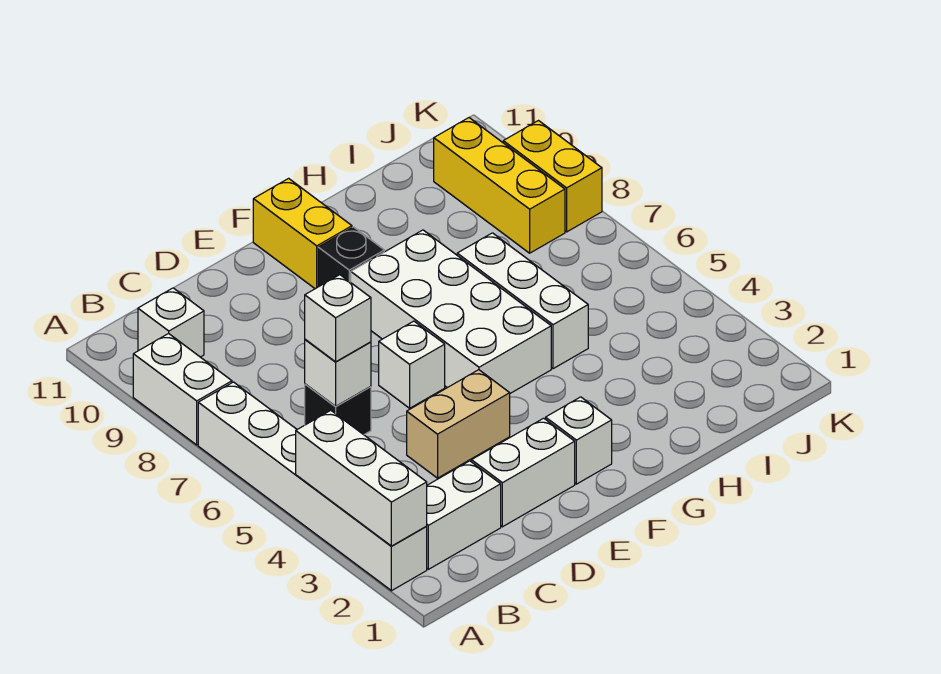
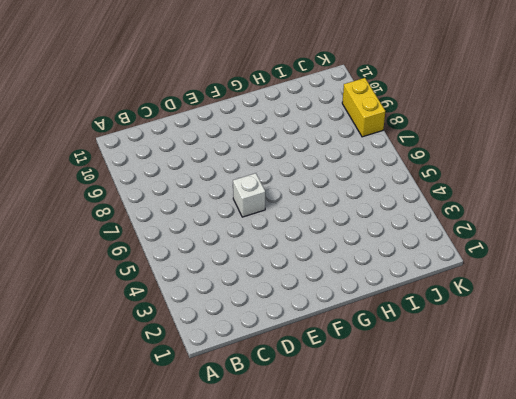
none -> white brick A2:A7 level 1
none -> white brick A8:A9 level 1
none -> white brick B2:C2 level 1

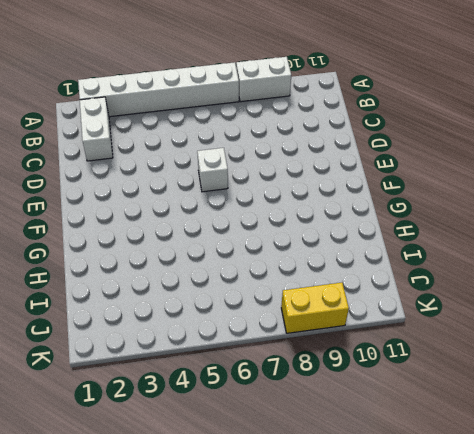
none -> white brick B10 level 1
none -> black brick C6 level 1
none -> white brick D2:E2 level 1

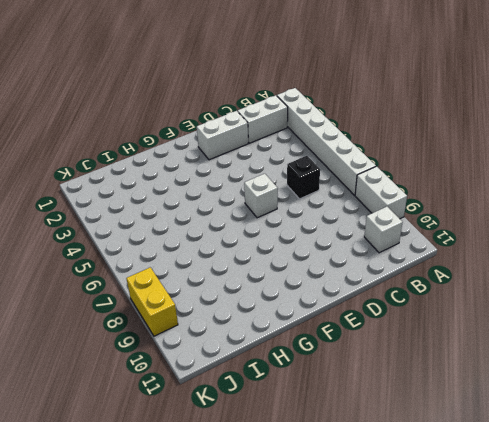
none -> tan brick D4:E4 level 1
none -> white brick F2 level 1
none -> white brick F5:G8 level 1

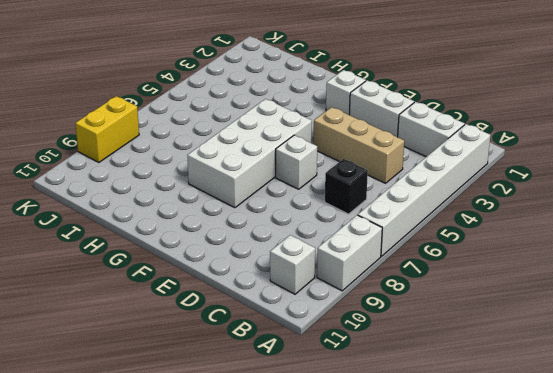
tan brick C4:E4 level 1 -> tan brick D4:E4 level 1
none -> black brick F9 level 1
none -> yellow brick F10:F11 level 1
none -> white brick H5:H7 level 1

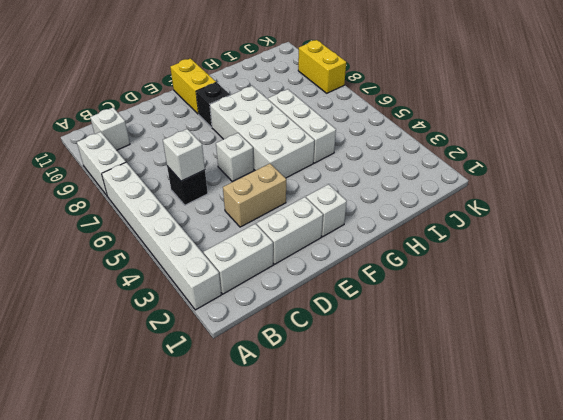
none -> yellow brick J8:J10 level 1
none -> white brick A2:A4 level 2
none -> white brick C6 level 3

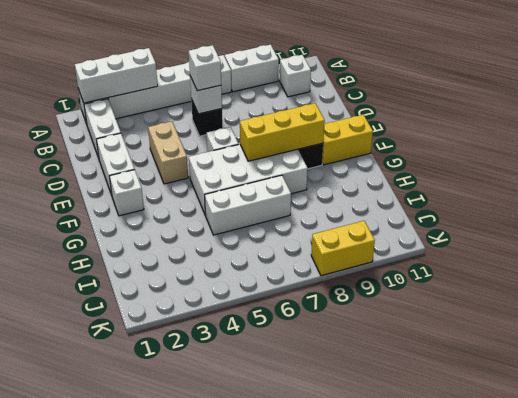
yellow brick F7:F9 level 2 -> yellow brick J8:J10 level 1

